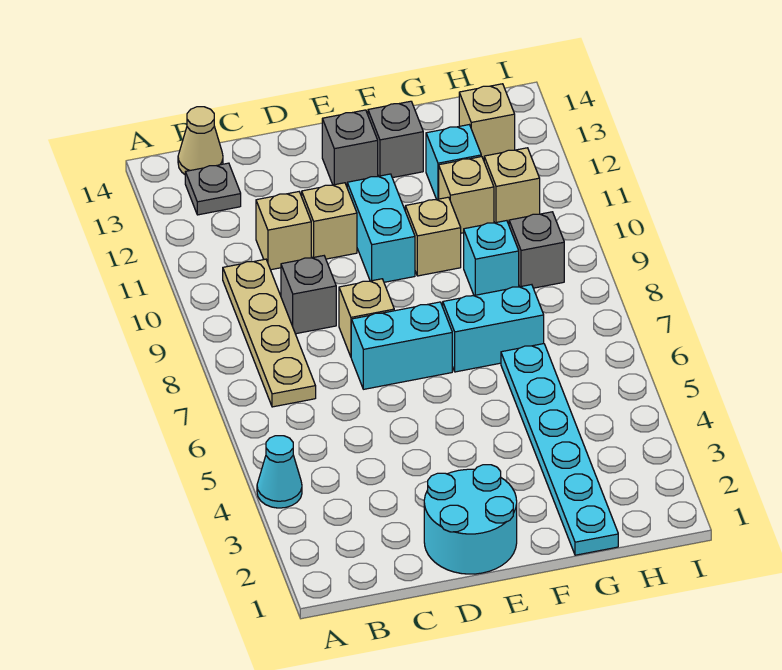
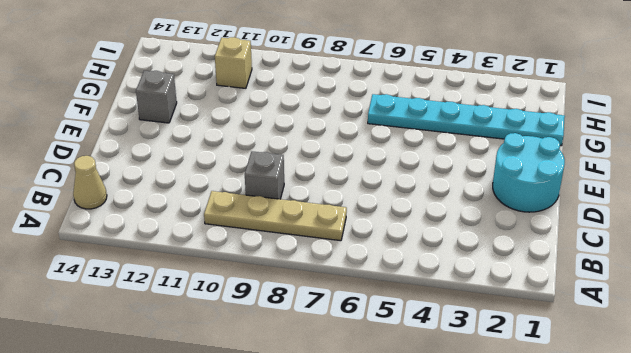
none -> cyan cone A4 level 1
none -> grey plate B13 level 1
none -> tan brick C11 level 1

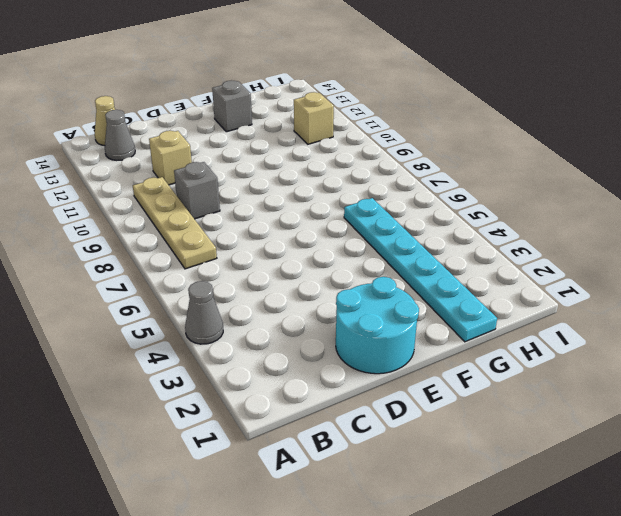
grey cone A4 level 1 -> cyan cone A4 level 1
grey cone B13 level 1 -> grey plate B13 level 1
none -> cyan brick D7:E7 level 1
none -> tan brick D8 level 1
none -> tan brick D11 level 1

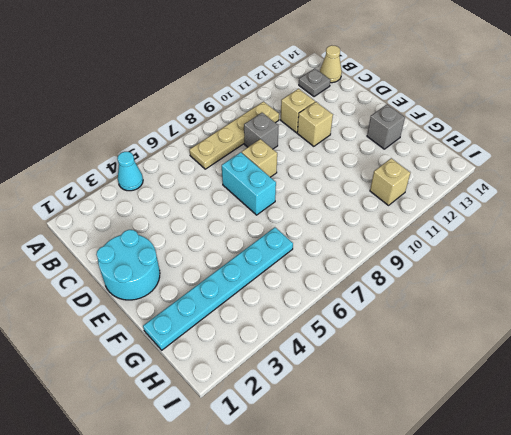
none -> cyan brick E10:E11 level 1
none -> grey brick E13 level 1
none -> cyan brick F7:G7 level 1

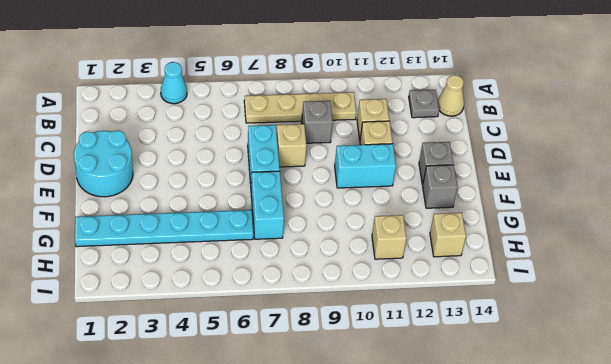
none -> tan brick F10 level 1
none -> cyan brick G9 level 1
none -> tan brick G11 level 1

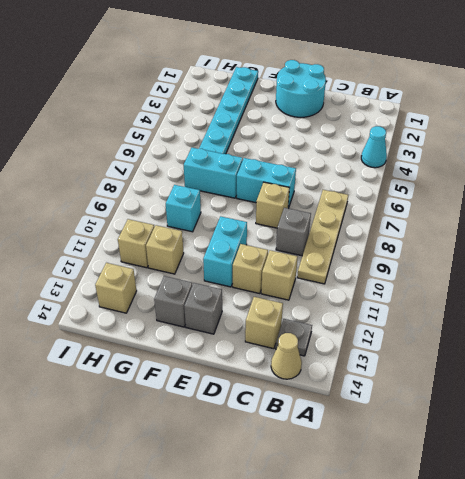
tan brick C13 level 1 -> tan brick F10 level 1
none -> cyan brick G12 level 1
none -> grey brick H9 level 1

